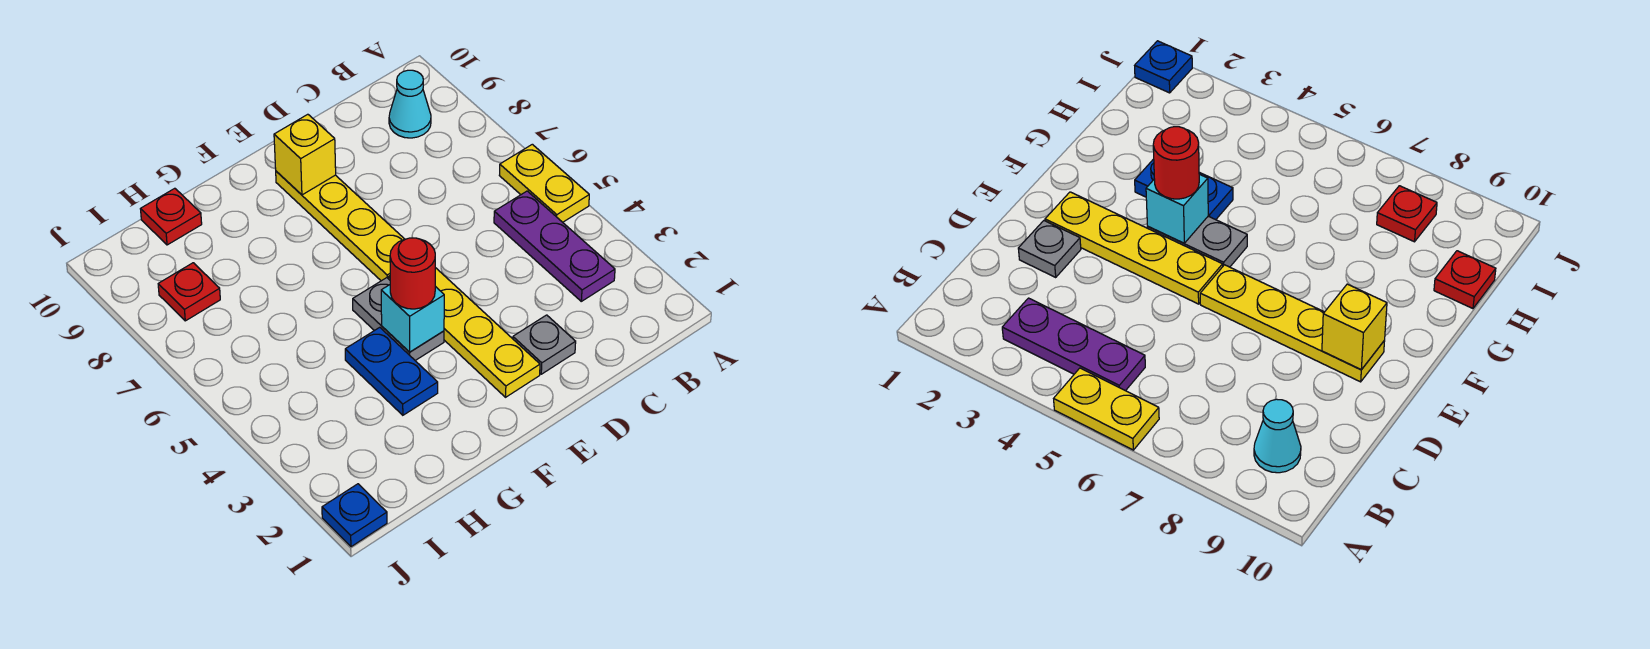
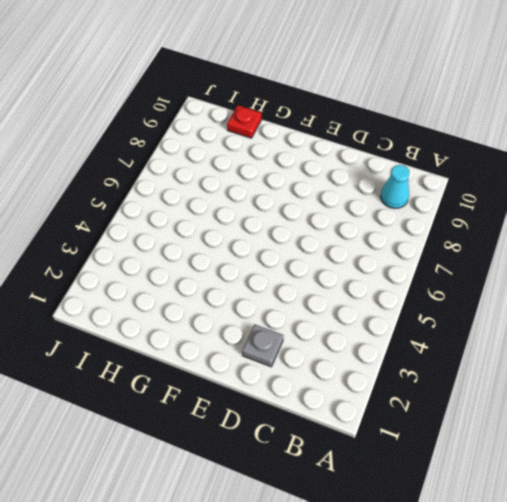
none -> yellow plate A5:A6 level 1
none -> purple plate B3:B5 level 1
none -> yellow plate E2:E5 level 1

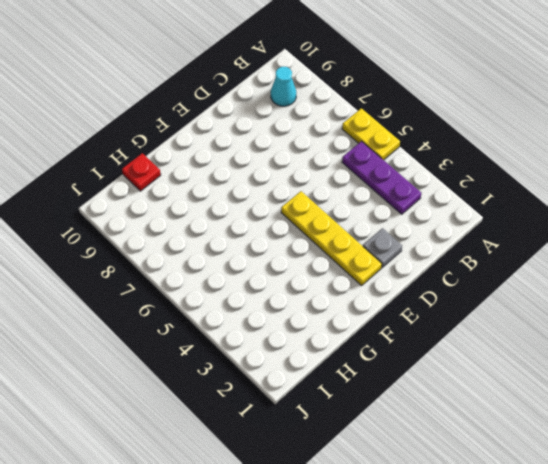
none -> yellow plate E6:E9 level 1
none -> grey plate F4:F5 level 1
none -> blue plate G3:G4 level 1

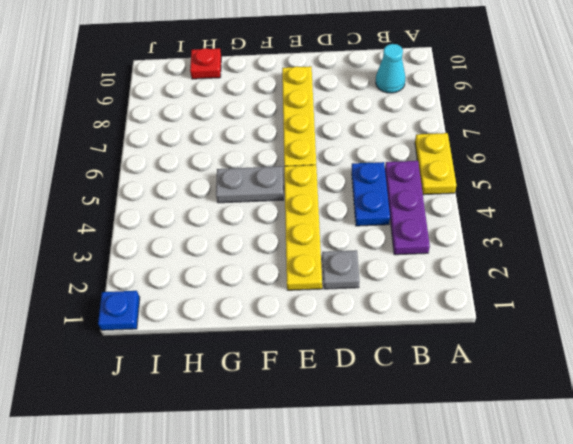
blue plate C4:C5 level 1 -> blue plate G3:G4 level 1
grey plate F5:G5 level 1 -> grey plate F4:F5 level 1
none -> red plate I8 level 1
none -> yellow brick E9 level 2
none -> cyan brick F4 level 2

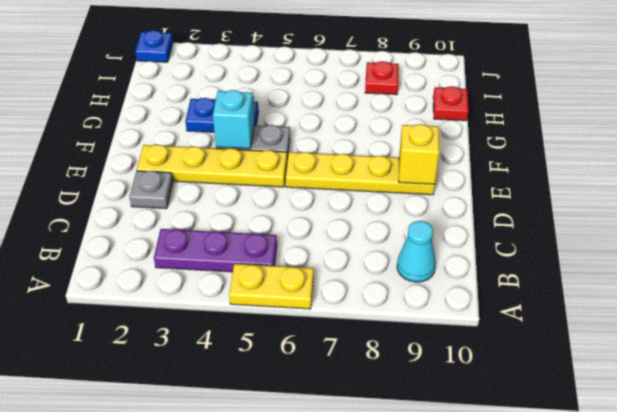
none -> red round brick F4 level 3

